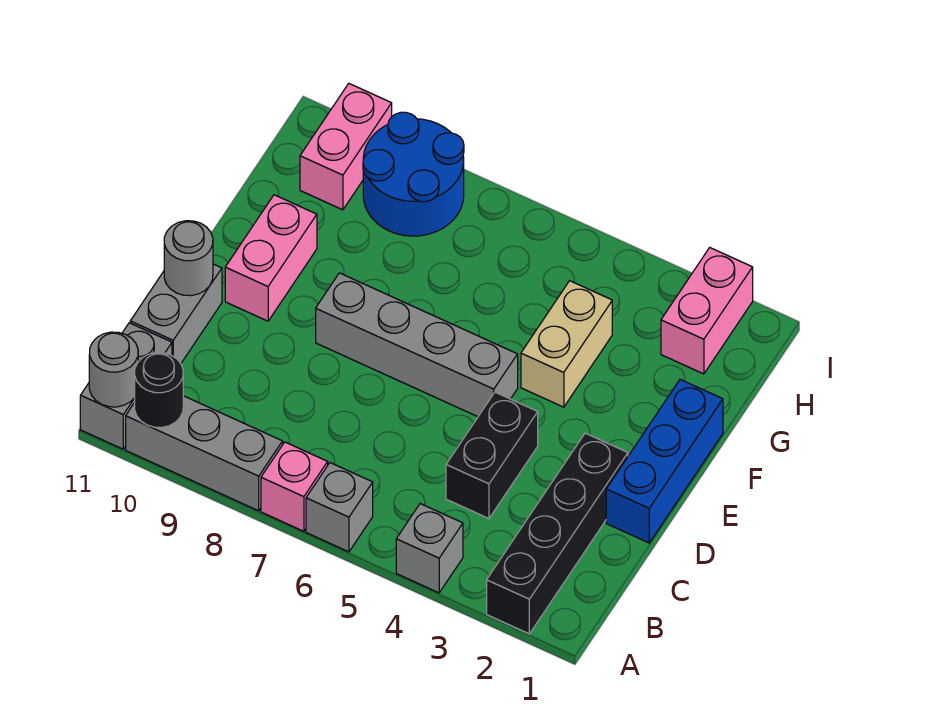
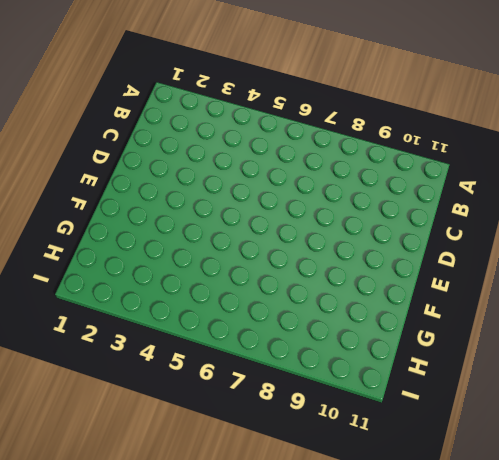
none -> black brick A2:D2 level 1
none -> grey brick A4 level 1
none -> grey brick A6 level 1

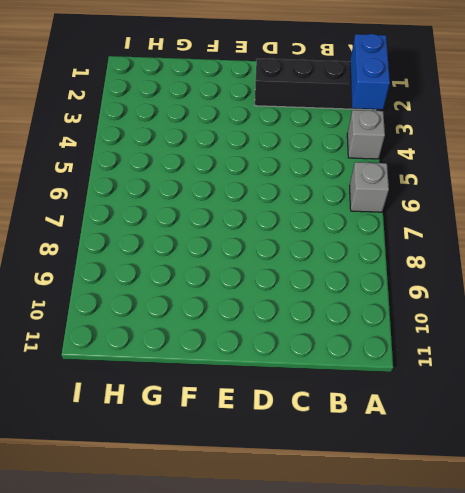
blue brick A2:A3 level 2 -> none
none -> pink brick A7 level 1
none -> grey brick A8:A10 level 1
none -> grey brick A11:B11 level 1

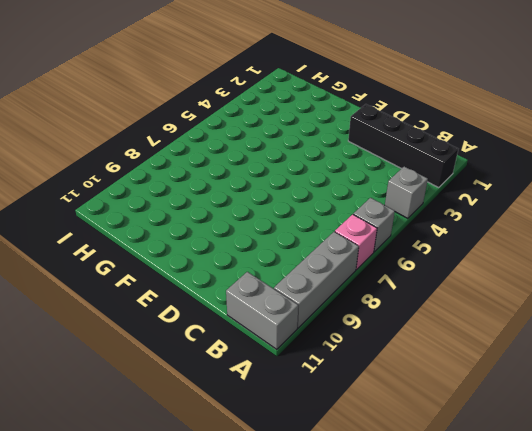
none -> black brick C4:D4 level 1
none -> grey brick C11:D11 level 1
none -> blue brick D1:F1 level 1

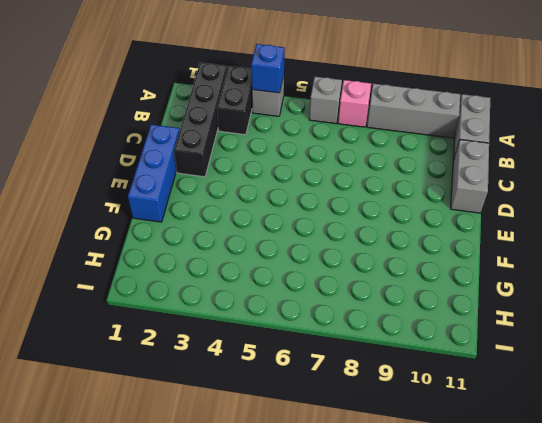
black brick A3:B3 level 1 -> black brick C4:D4 level 1
blue brick A4 level 2 -> none
none -> grey brick E5:E8 level 1
none -> pink brick E10:F10 level 1
none -> tan brick F4:G4 level 1

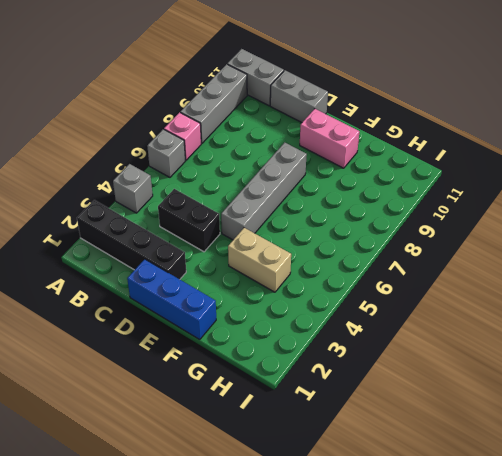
none -> pink brick H2:I2 level 1
none -> blue round brick H8:I9 level 1
none -> pink brick H10:I10 level 1

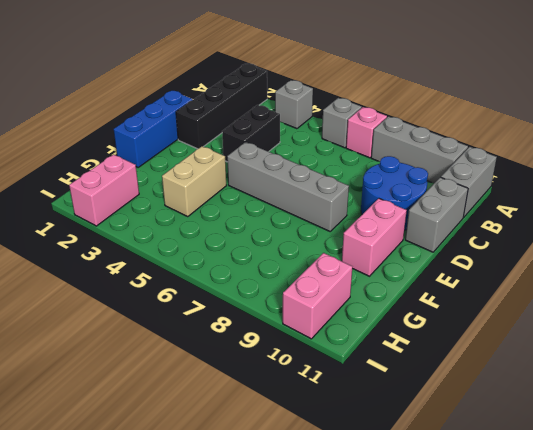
blue round brick C9:D10 level 1 -> blue round brick H8:I9 level 1
none -> black round brick A10 level 2
none -> grey round brick A11 level 2
none -> grey round brick D11 level 2

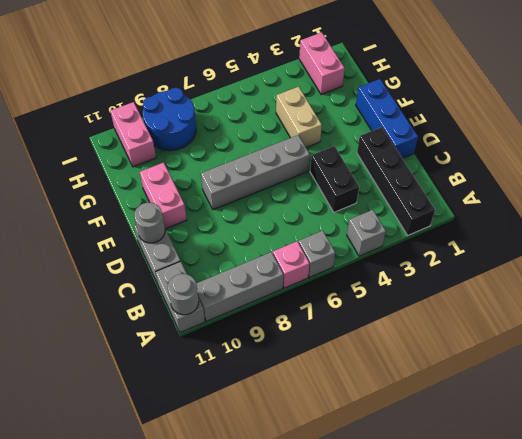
none -> black round brick A10 level 2

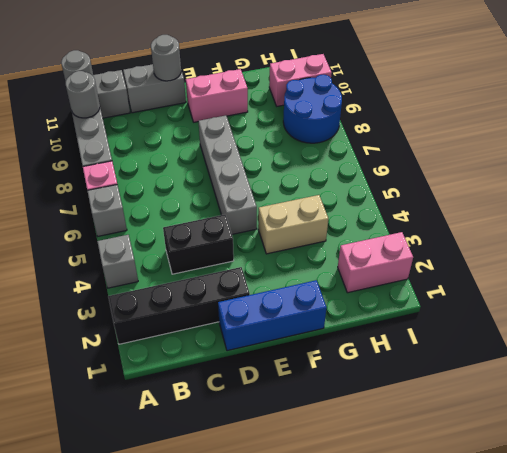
grey round brick A10 level 2 -> black round brick A10 level 2

